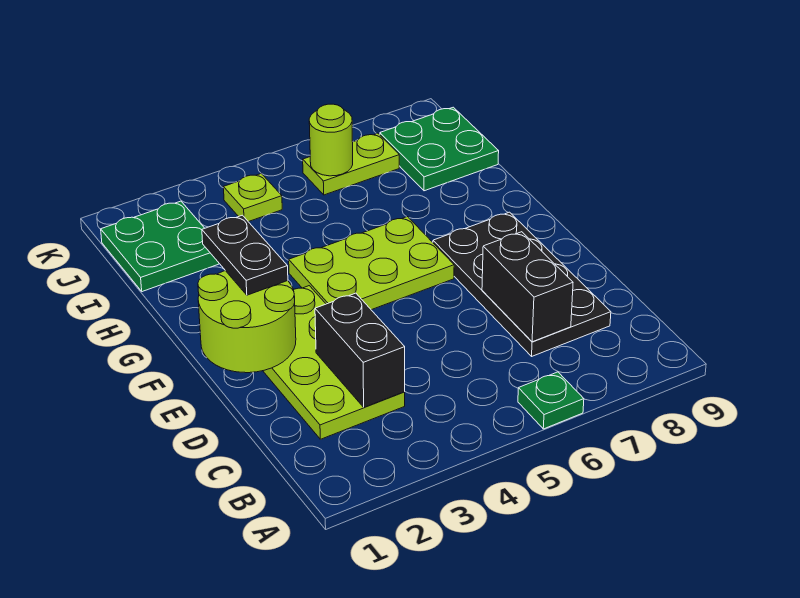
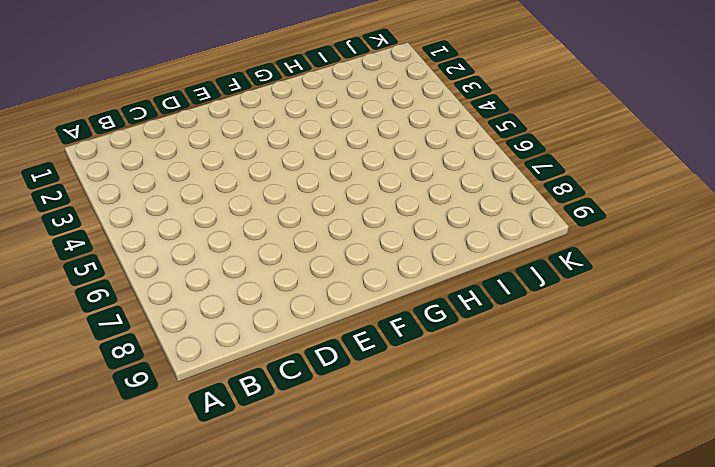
none -> green plate A6 level 1
none -> lime plate C2:F3 level 1
none -> black plate C7:F8 level 1

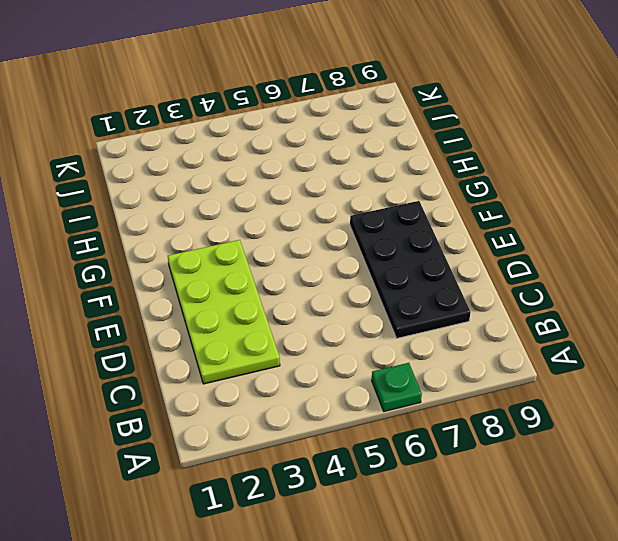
none -> lime plate F4:G6 level 1
none -> green plate I1:J2 level 1
none -> green plate I8:J9 level 1

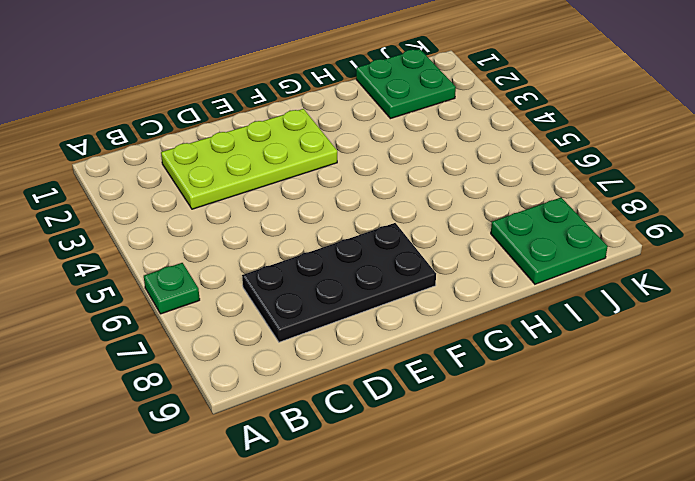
none -> lime plate F4:G6 level 1
none -> lime plate J4 level 1
none -> lime plate J6:J7 level 1

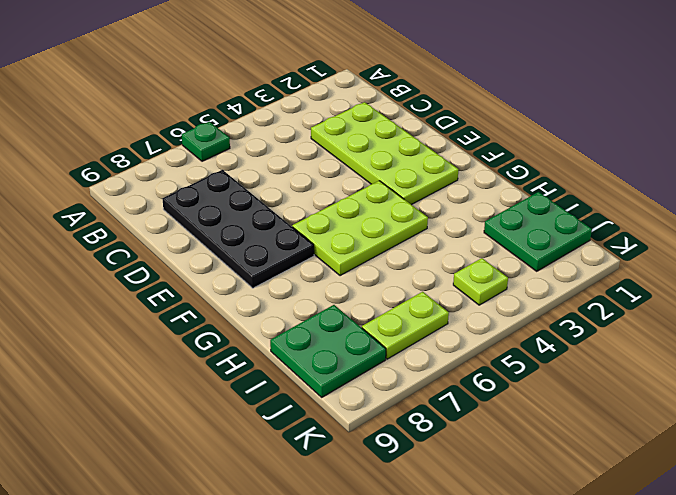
none -> black brick C3:D3 level 2
none -> black brick C7:D7 level 2
none -> lime round brick E1:F2 level 2

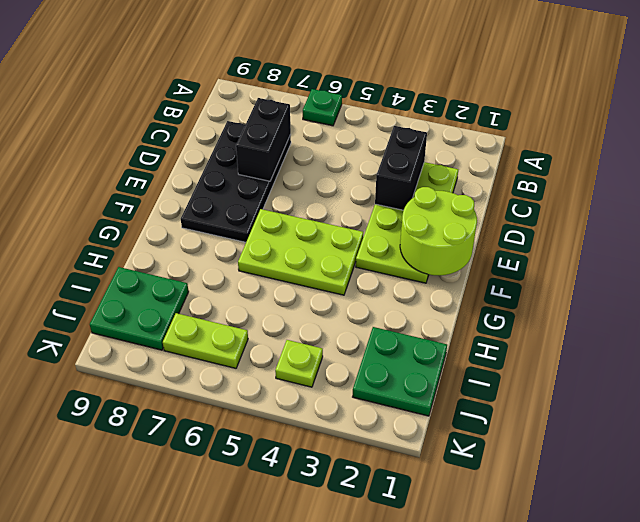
none -> lime round brick J6 level 2
none -> black plate F2:G2 level 3

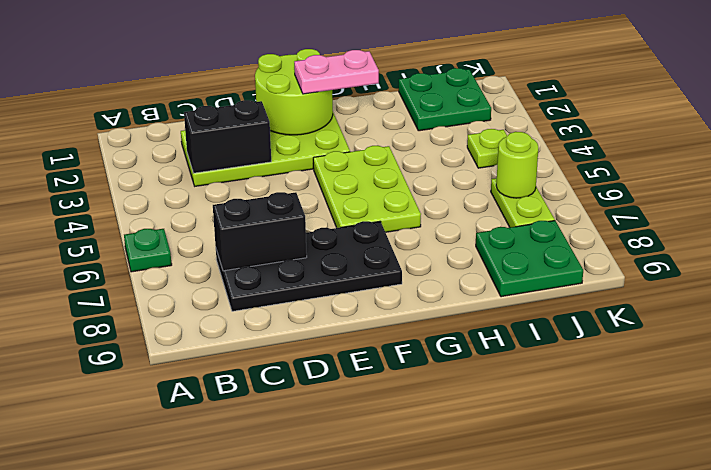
pink plate F2:G2 level 3 -> black plate F2:G2 level 3

